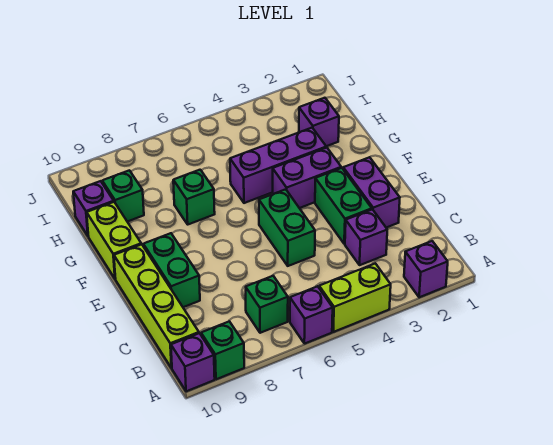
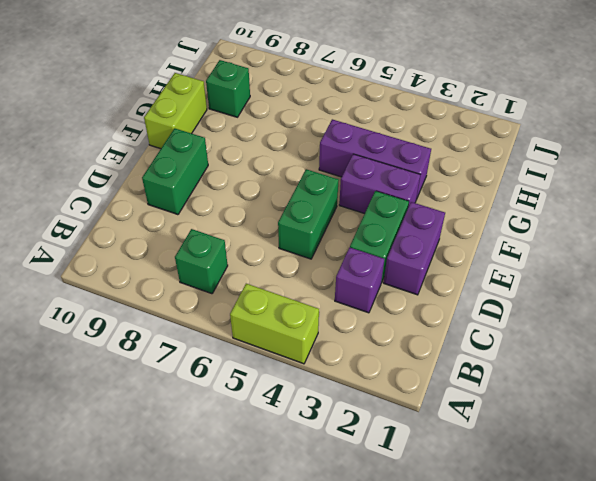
none -> purple brick A2 level 1
none -> purple brick A6 level 1
none -> green brick A9 level 1

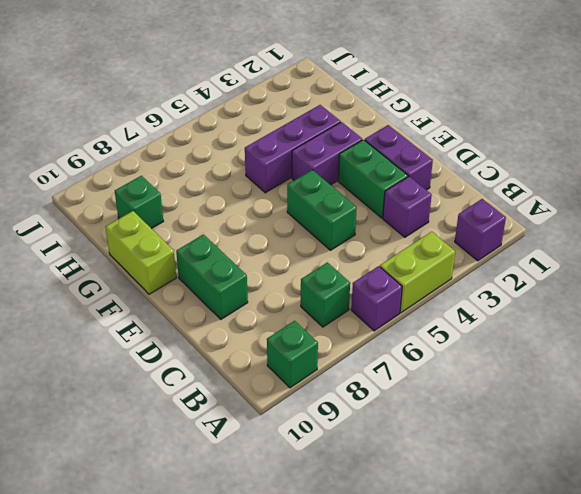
none -> purple brick A10 level 1
none -> lime brick B10:E10 level 1
none -> green brick G7 level 1

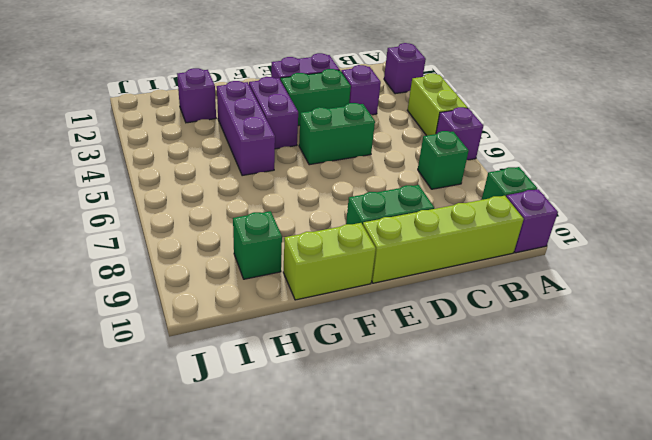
none -> green brick G7 level 1
none -> purple brick H10 level 1

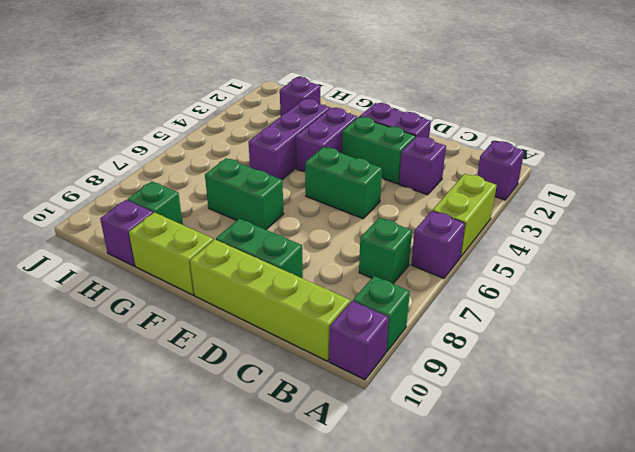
green brick F7:G7 level 1 -> green brick G7 level 1

